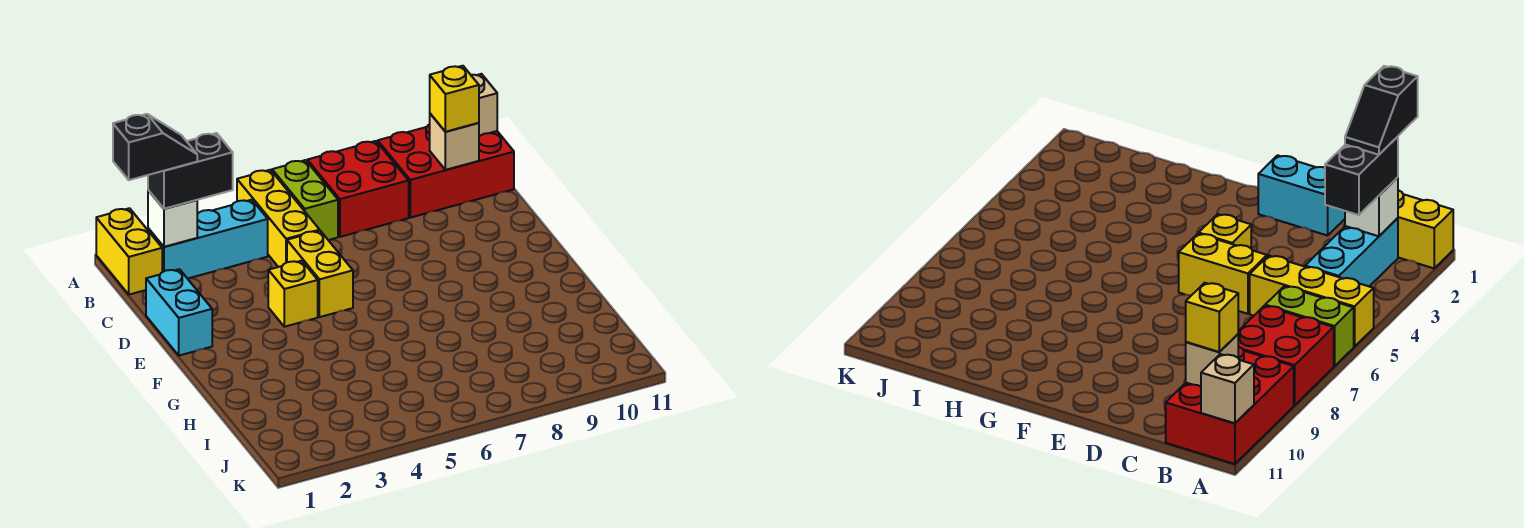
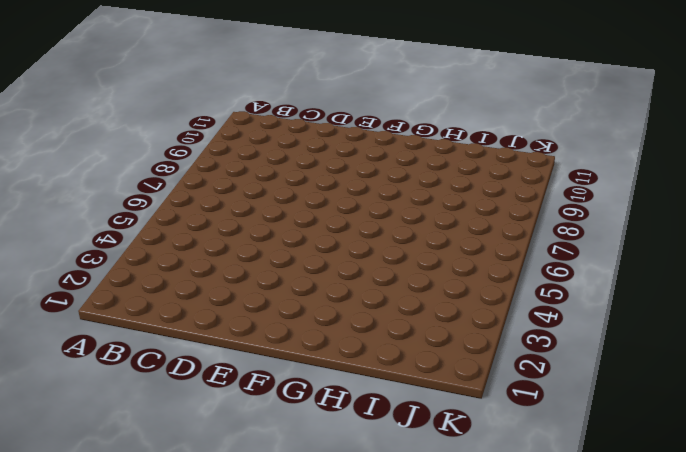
none -> yellow brick A1:B1 level 1
none -> yellow brick A5:C5 level 1
none -> lime brick A6:B6 level 1

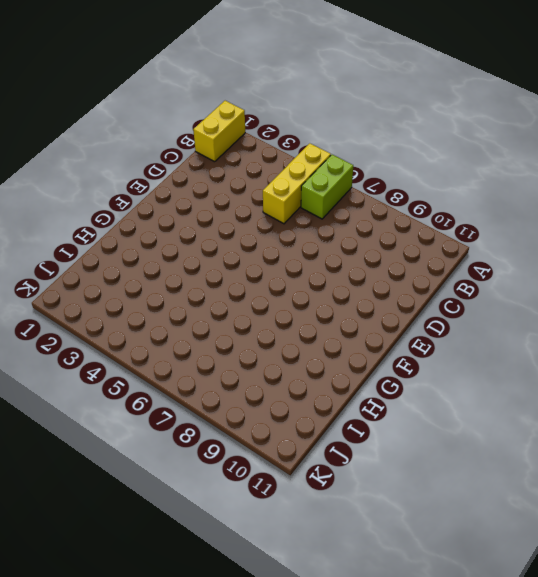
none -> red brick A7:B8 level 1
none -> red brick A9:B11 level 1
none -> cyan brick B2:B4 level 1

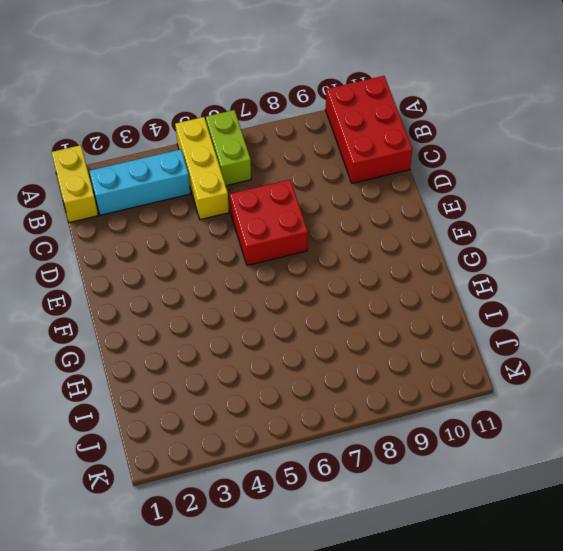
red brick A10:C11 level 1 -> red brick A9:B11 level 1
red brick D6:E7 level 1 -> red brick A7:B8 level 1
none -> cyan brick D1:E1 level 1
none -> yellow brick D5:E5 level 1
none -> yellow brick E4 level 1

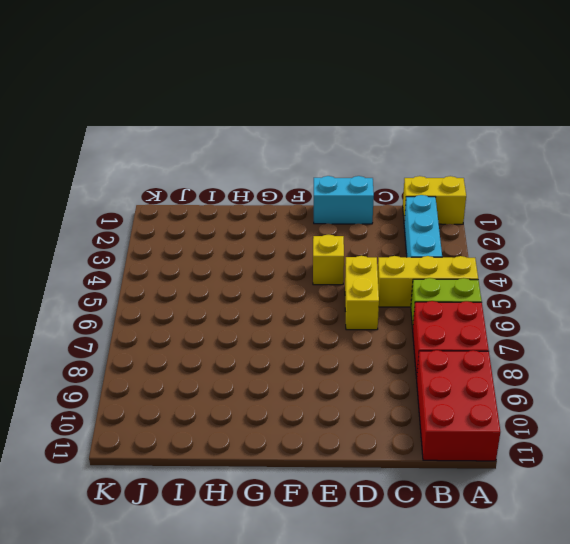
yellow brick D5:D6 level 1 -> yellow brick D5:E5 level 1
none -> tan brick A11 level 2
none -> white brick B2 level 2
none -> tan brick B10 level 2

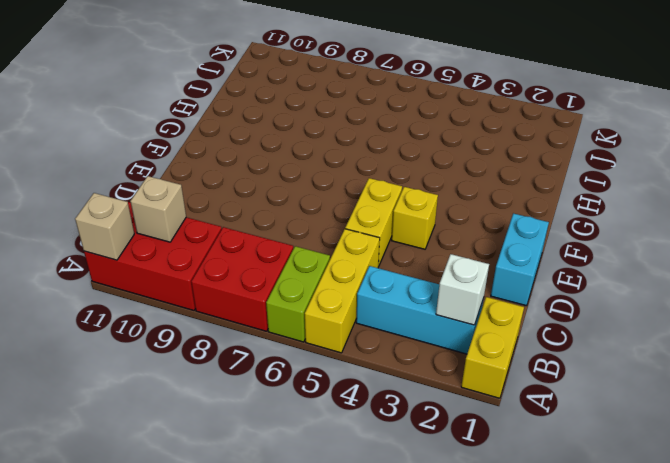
none -> black brick B2:B3 level 3
none -> yellow brick B10 level 3
none -> black slope B1:B2 level 4 top 1

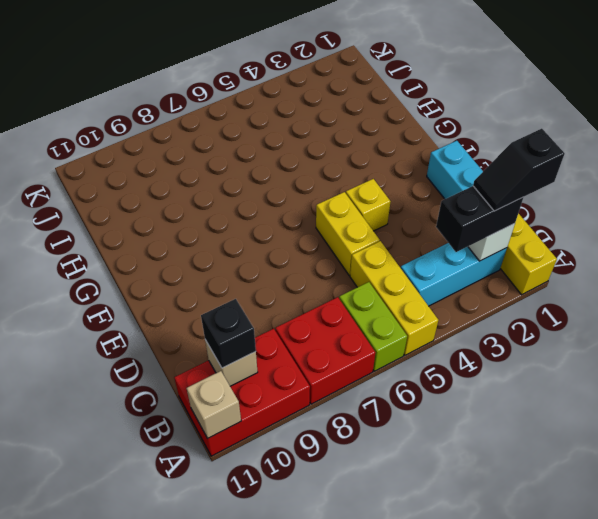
black brick B10 level 3 -> yellow brick B10 level 3

